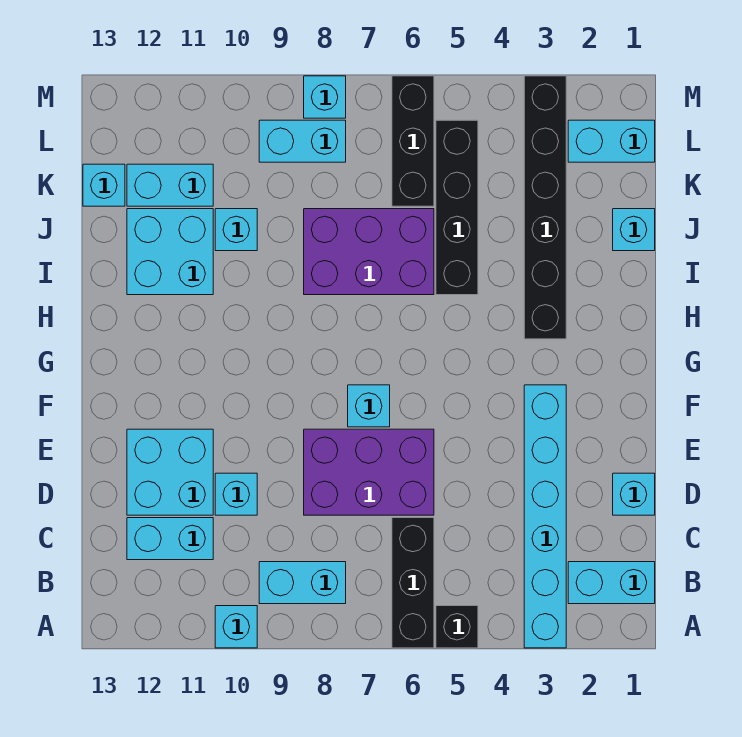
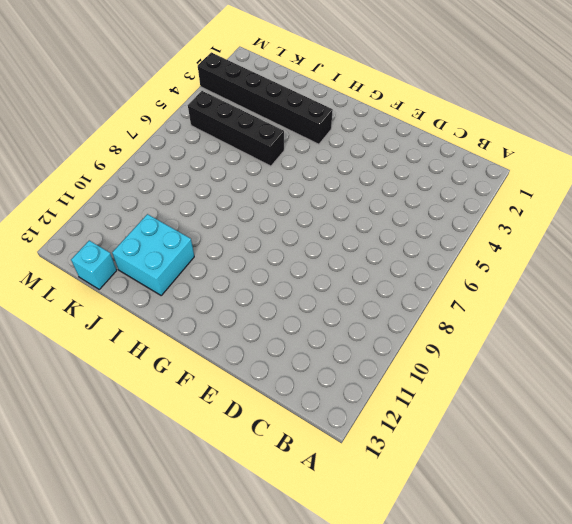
none -> cyan brick A3:F3 level 1
none -> black brick A5 level 1
none -> black brick A6:C6 level 1

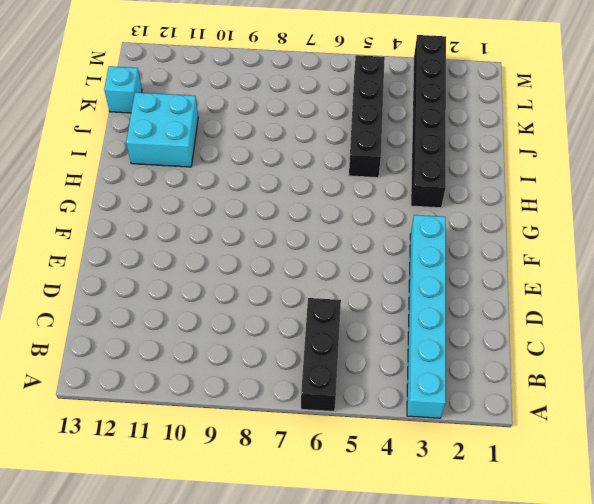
none -> black brick A5 level 1
none -> cyan brick A10 level 1
none -> cyan brick B1:B2 level 1

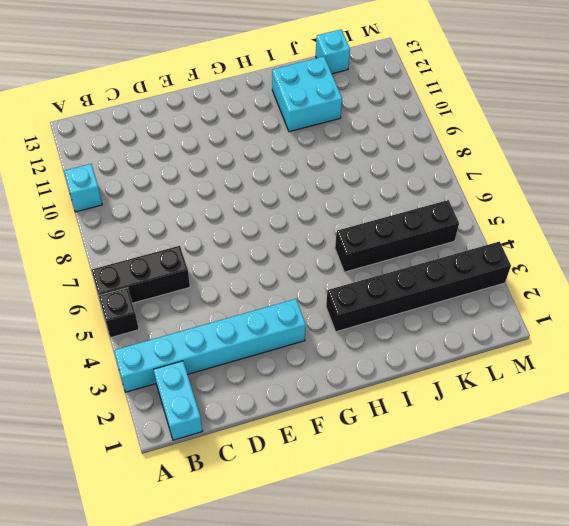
none -> cyan brick B8:B9 level 1
none -> cyan brick C11:C12 level 1
none -> cyan brick D1 level 1

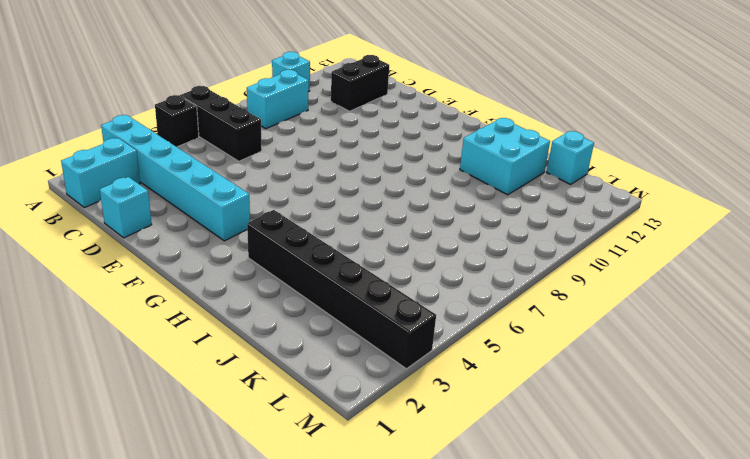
black brick C11:C12 level 1 -> cyan brick C11:C12 level 1
none -> purple brick D6:E8 level 1
none -> cyan brick D10 level 1
none -> cyan brick D11:E12 level 1

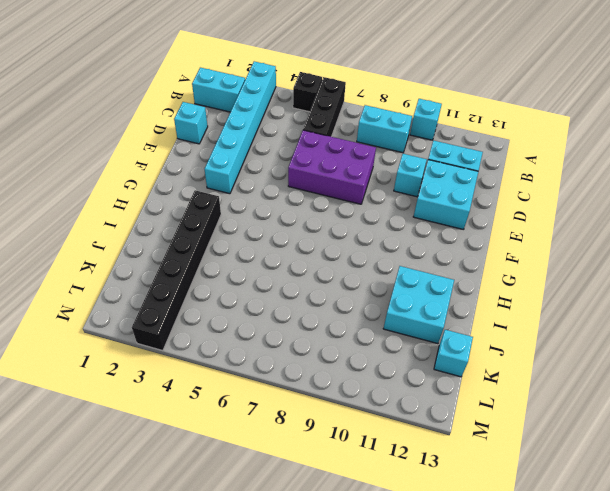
none -> cyan brick F7 level 1
none -> black brick I5:L5 level 1
none -> purple brick I6:J8 level 1

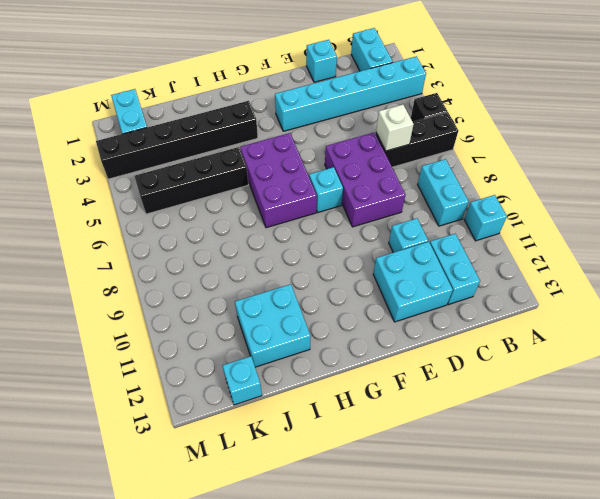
white brick C6 level 2 -> none
purple brick G5:H7 level 1 -> purple brick I6:J8 level 1
none -> cyan brick J1 level 1
none -> cyan brick J10 level 1
none -> black brick K6:M6 level 1

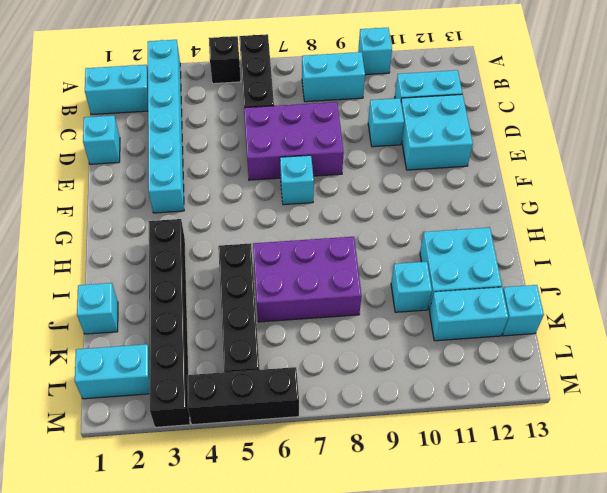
black brick M4:M6 level 1 -> black brick K6:M6 level 1
none -> cyan brick L8:L9 level 1
none -> cyan brick M8 level 1

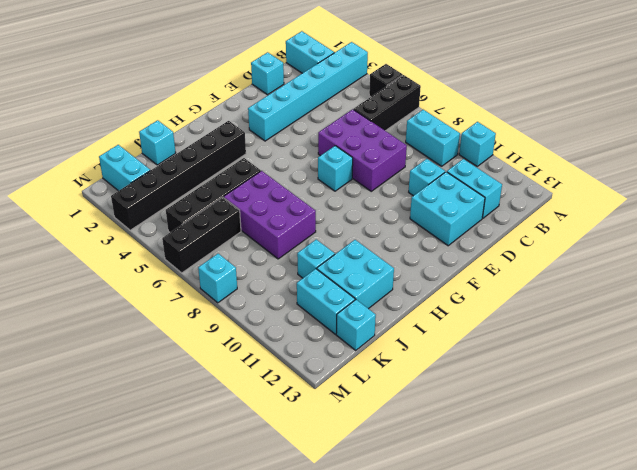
none -> cyan brick L8:L9 level 1

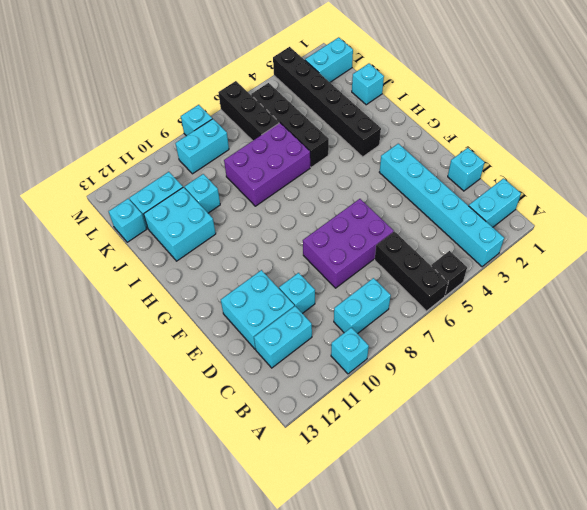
none -> cyan brick F7 level 1

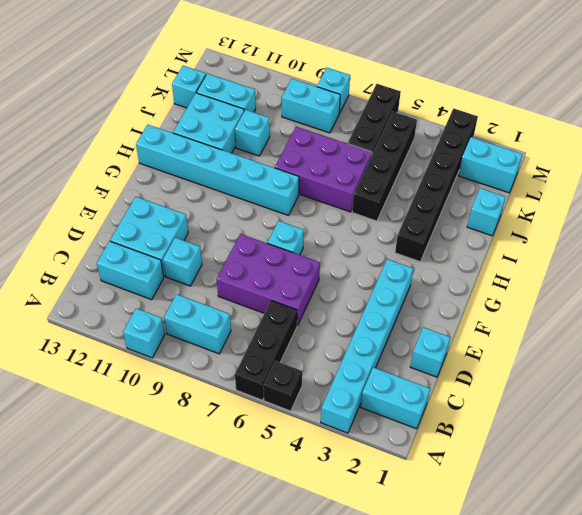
cyan brick H8:H13 level 1 -> none

